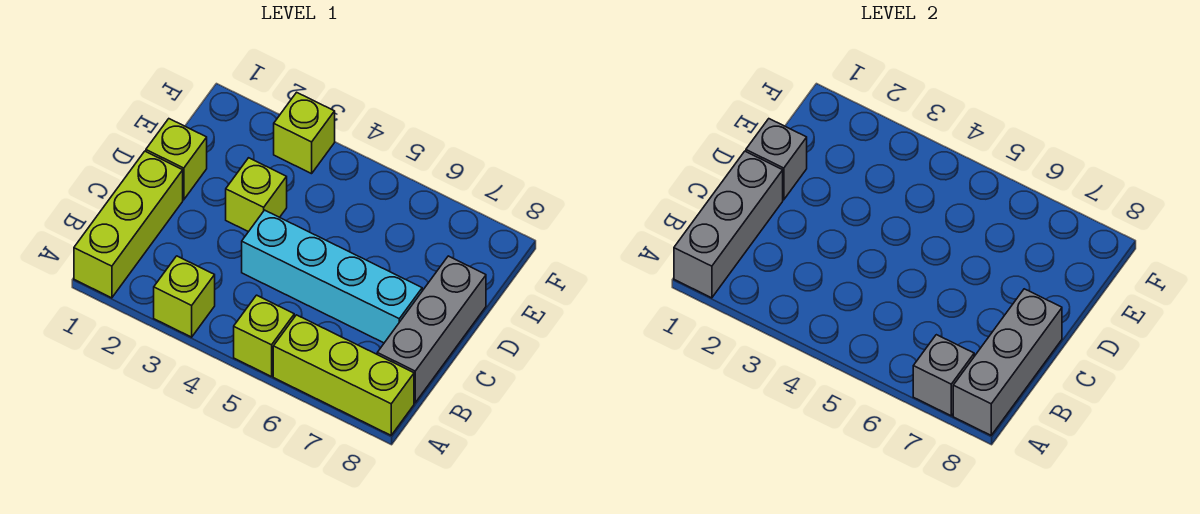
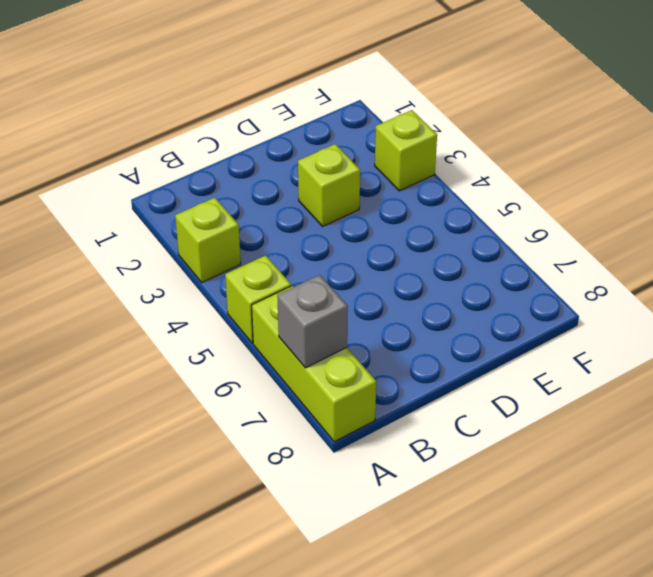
none -> lime brick A1:C1 level 1
none -> grey brick B8:D8 level 1
none -> cyan brick C4:C7 level 1

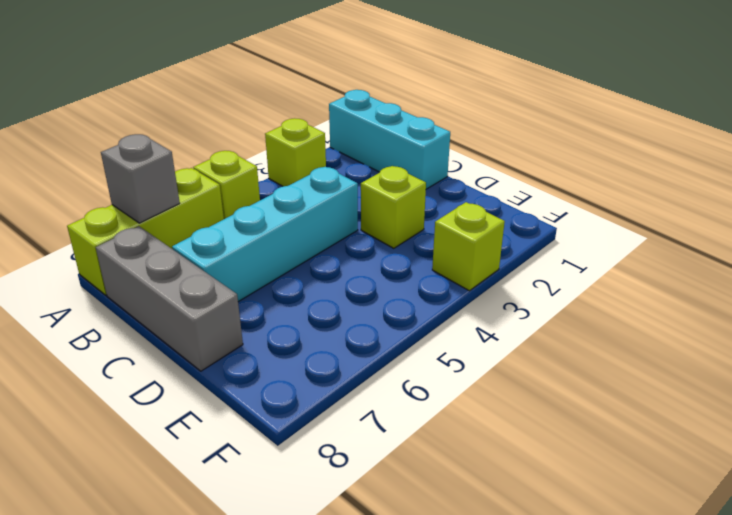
cyan brick A1:C1 level 1 -> lime brick A1:C1 level 1
none -> lime brick D1 level 1
none -> grey brick A1:C1 level 2
none -> grey brick A8:C8 level 2

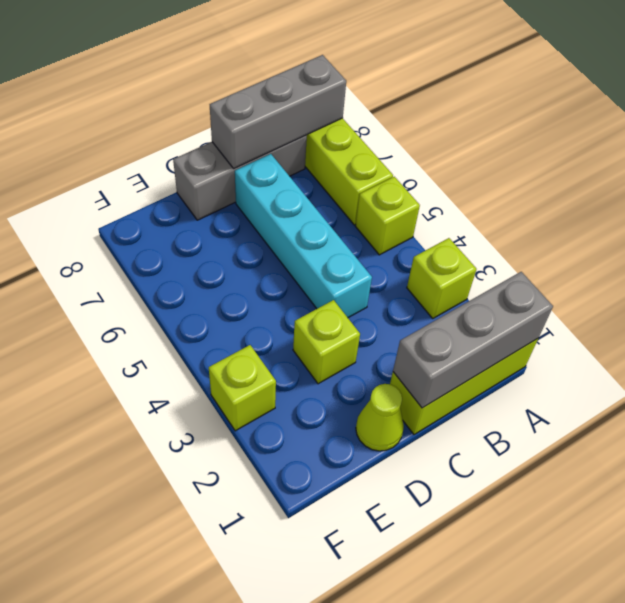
lime cone D1 level 1 -> lime brick D1 level 1
none -> grey brick A7 level 2
none -> grey brick D1 level 2

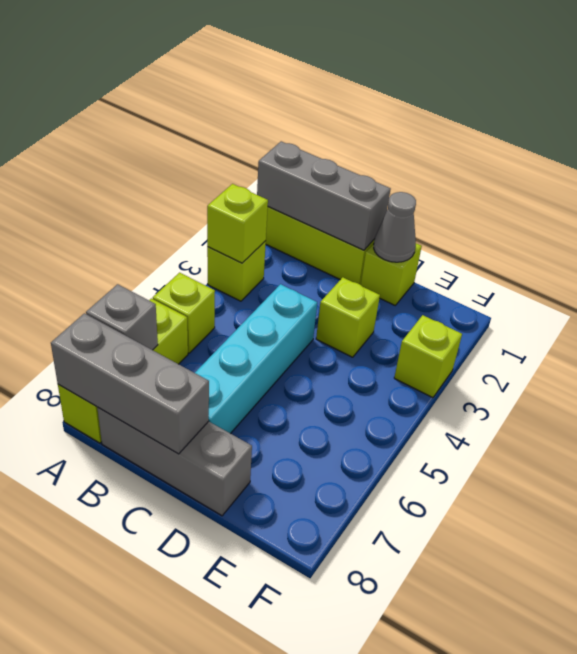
lime brick A3 level 2 -> none
grey cone D1 level 2 -> grey brick D1 level 2

